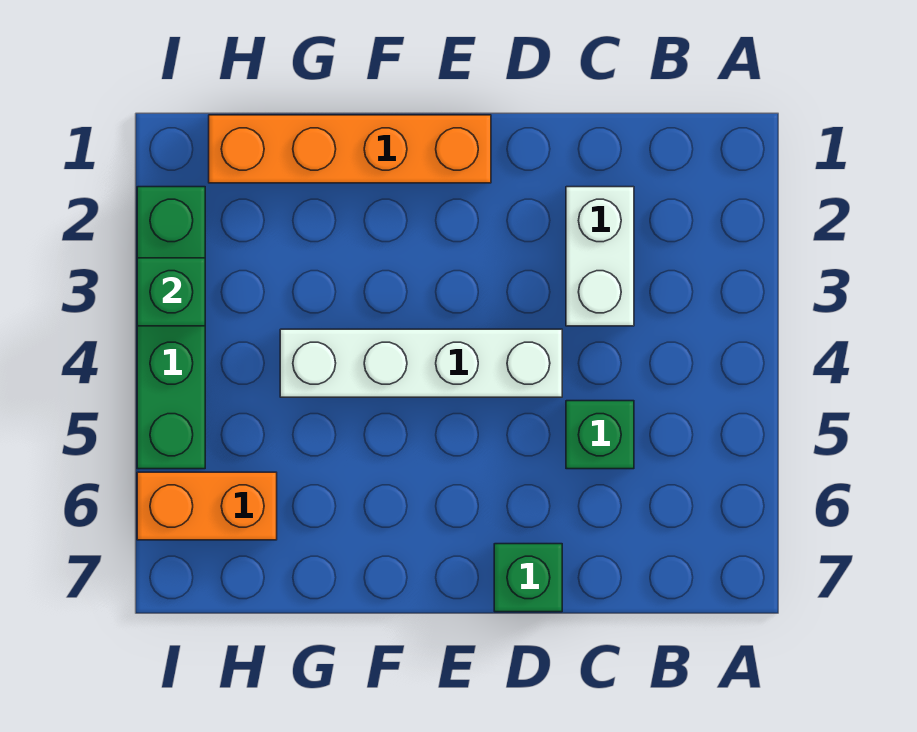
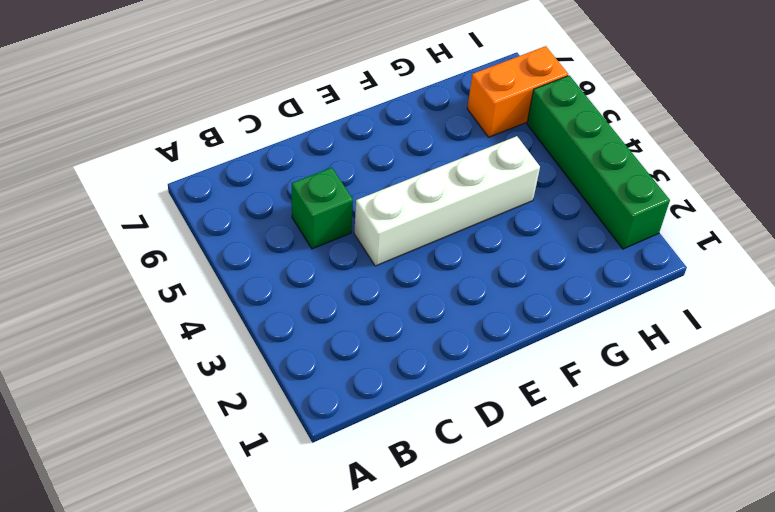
none -> white brick C2:C3 level 1
none -> green brick D7 level 1

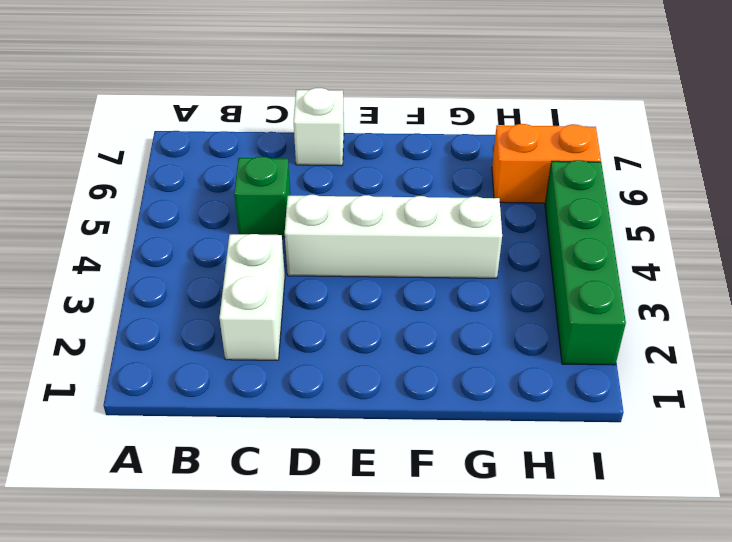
white brick D7 level 1 -> green brick D7 level 1
none -> orange brick E1:H1 level 1
none -> green brick I3 level 2

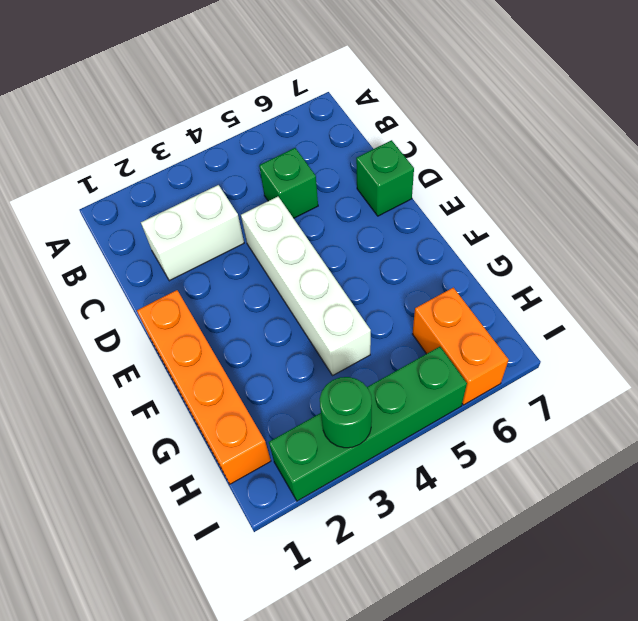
green round brick I3 level 2 -> green brick I3 level 2

